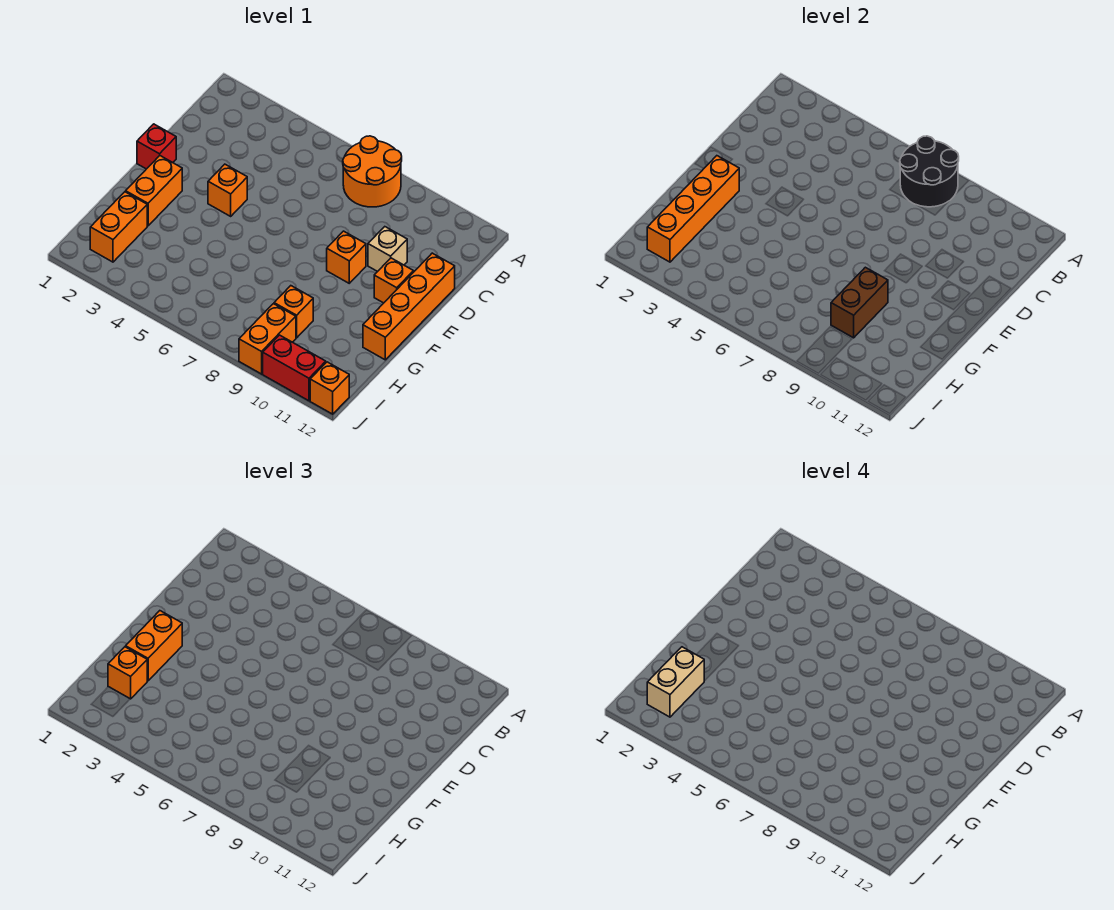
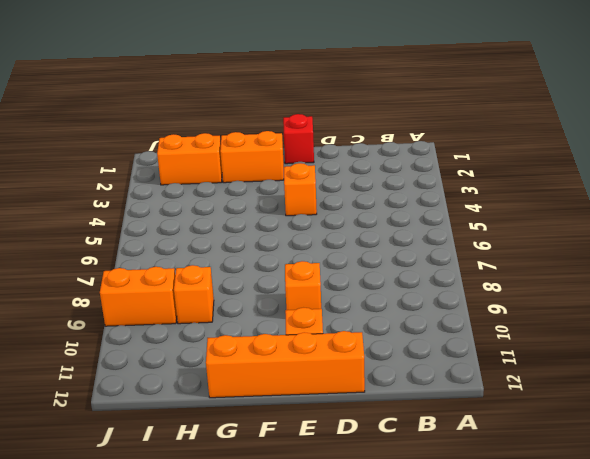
none -> orange round brick A7:B8 level 1
none -> tan brick D10 level 1
none -> red brick J10:J11 level 1

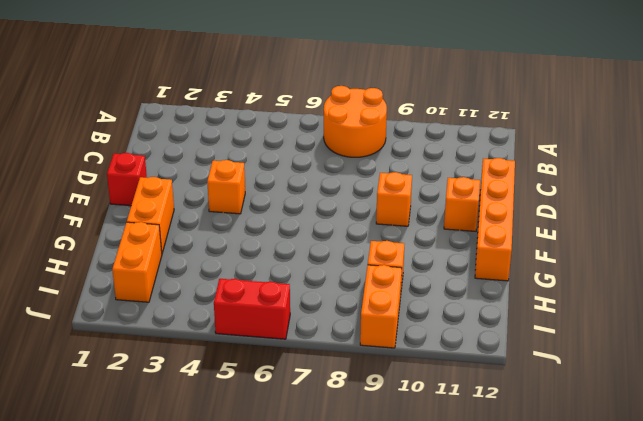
red brick J5:J6 level 1 -> red brick J10:J11 level 1
none -> tan brick D10 level 1
none -> orange brick J12 level 1
none -> black round brick A7:B8 level 2

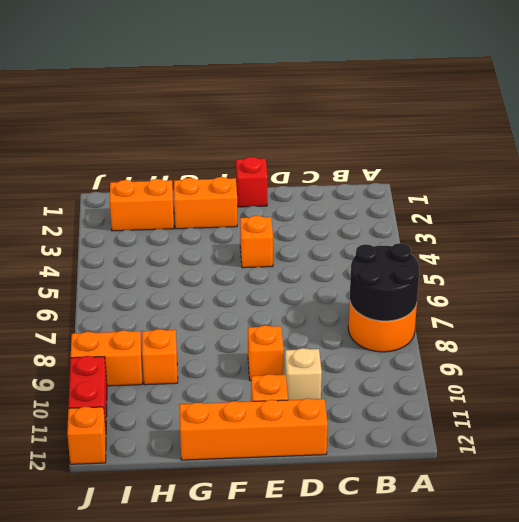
none -> orange brick F2:I2 level 2
none -> brown brick G9:H9 level 2
none -> orange brick F2:G2 level 3

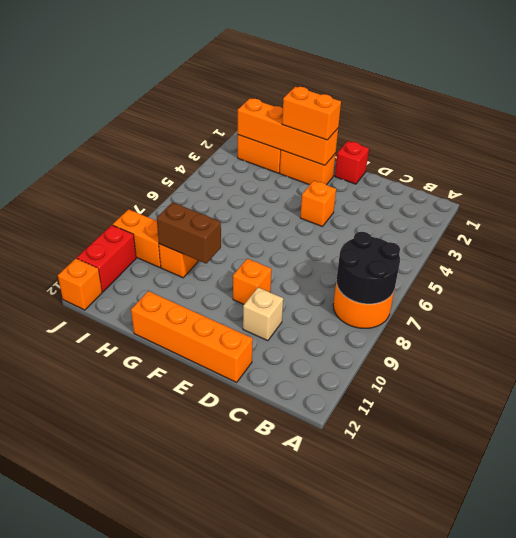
none -> orange brick E11 level 1
none -> orange brick H2 level 3
none -> tan brick H2:I2 level 4

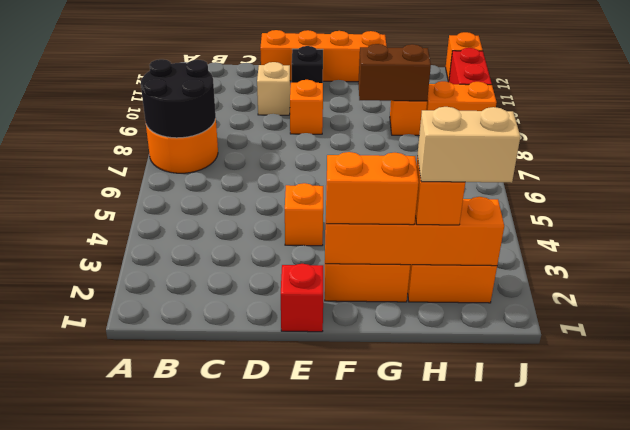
black brick E11 level 1 -> orange brick E11 level 1

